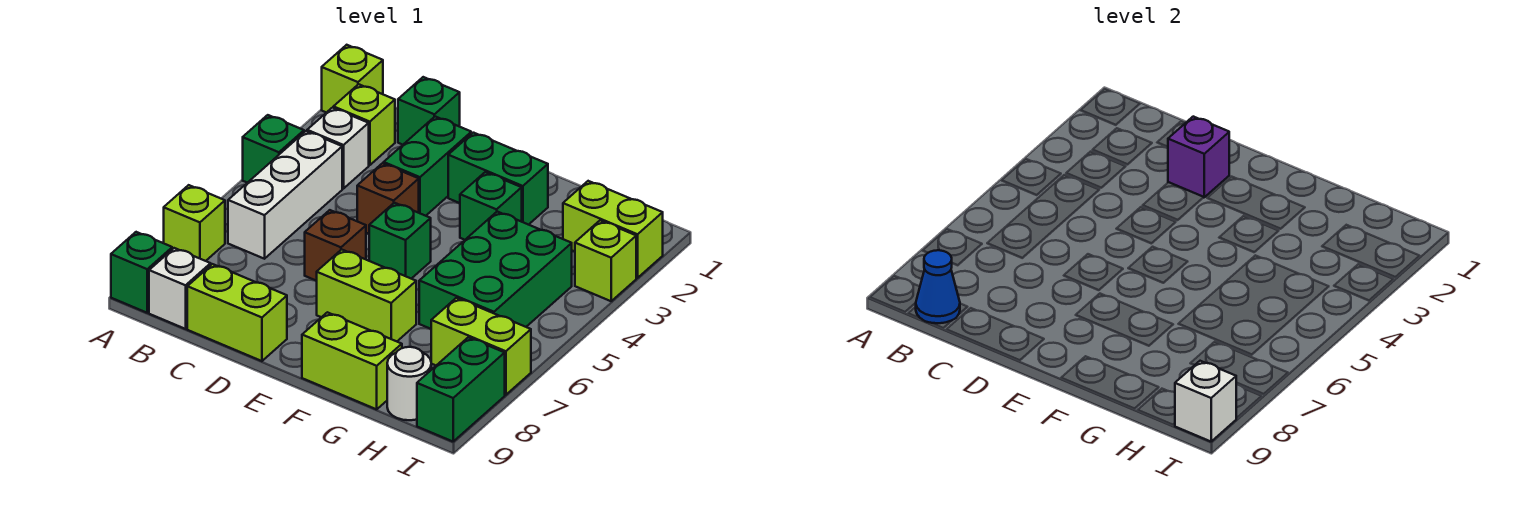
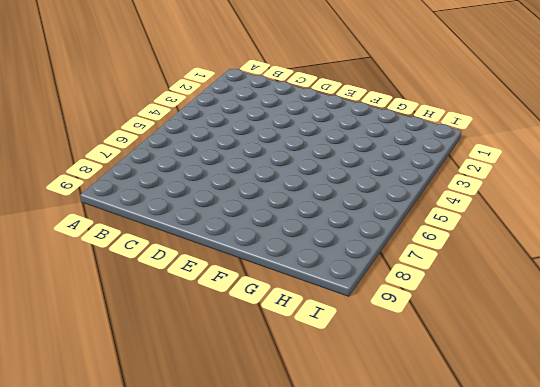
none -> lime brick A1 level 1
none -> green brick A4 level 1
none -> lime brick A7 level 1

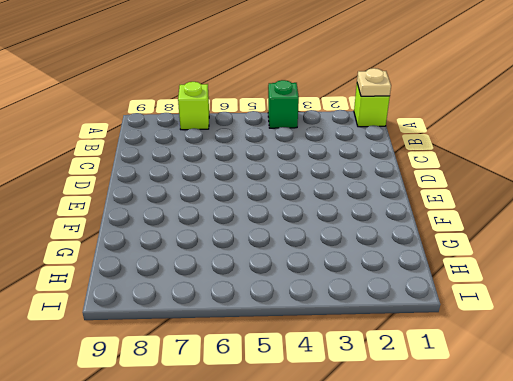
tan plate A1 level 2 -> none
none -> green brick A9 level 1
none -> lime brick B2 level 1
none -> white brick B3 level 1

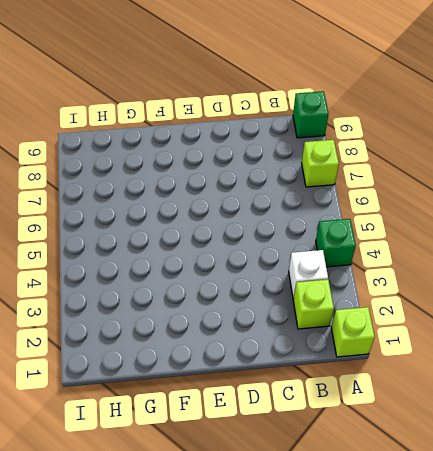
none -> white brick B4:B6 level 1
none -> white brick B9 level 1
none -> green brick C1 level 1

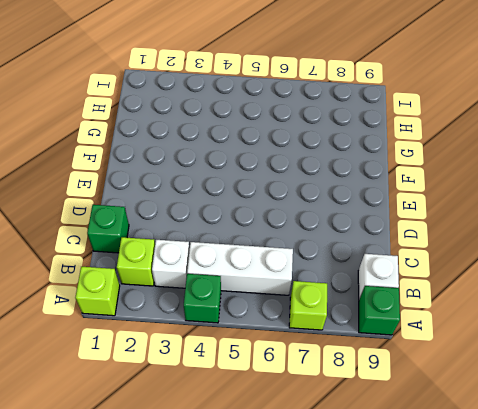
none -> lime brick C9:D9 level 1
none -> green brick D2:D3 level 1
none -> brown brick D4 level 1

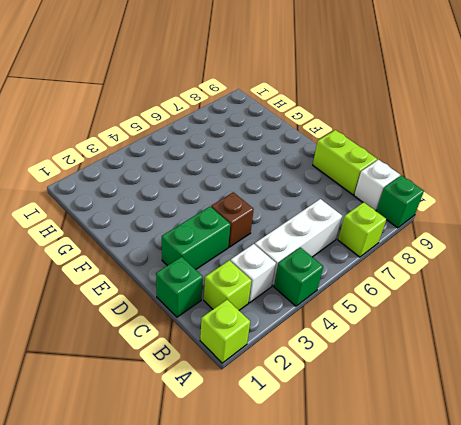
none -> brown brick D6 level 1
none -> green brick E2:F2 level 1
none -> green brick E5 level 1

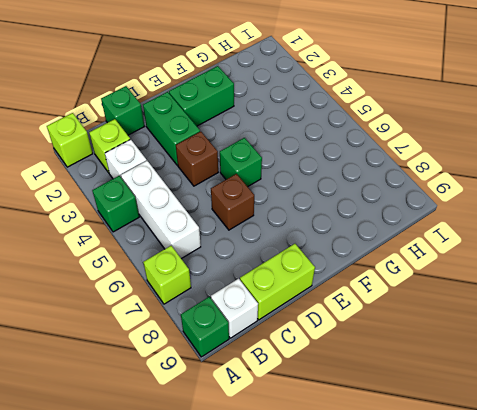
none -> lime brick E7:F7 level 1
none -> green brick F3 level 1
none -> lime brick F9:G9 level 1

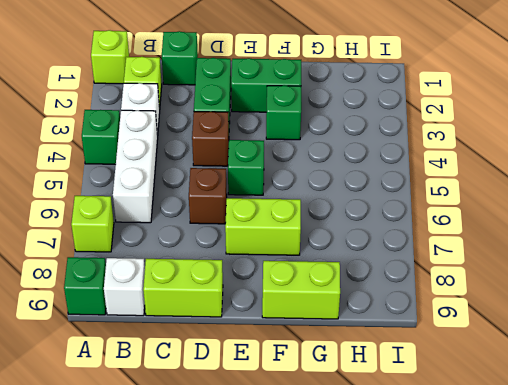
none -> green brick G4:H6 level 1
none -> lime brick H2:I2 level 1
none -> lime brick H7:I7 level 1

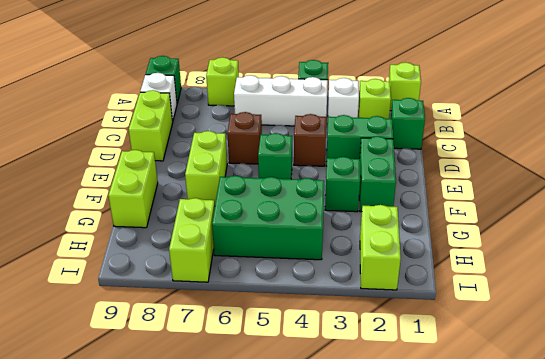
none -> white round brick H9 level 1
none -> lime brick I3 level 1
none -> green brick I8:I9 level 1

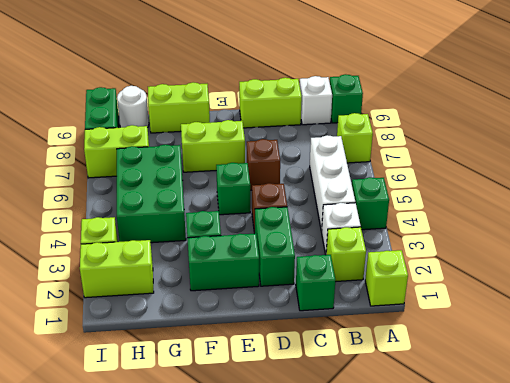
none -> blue cone B9 level 2
none -> purple brick D2 level 2
none -> white brick I9 level 2

